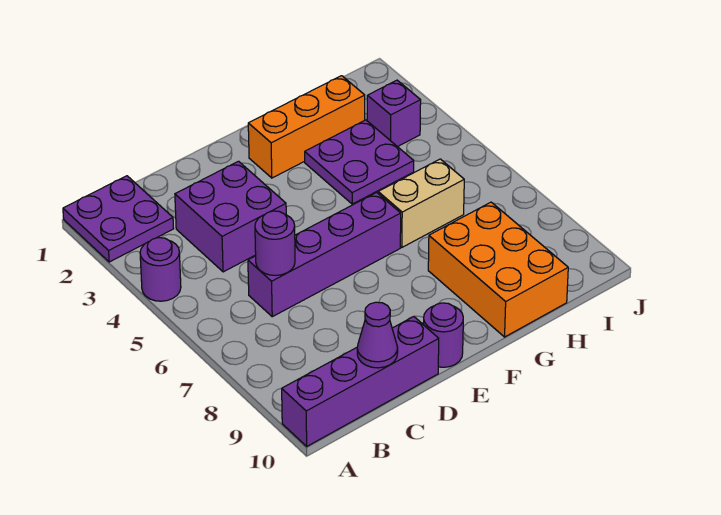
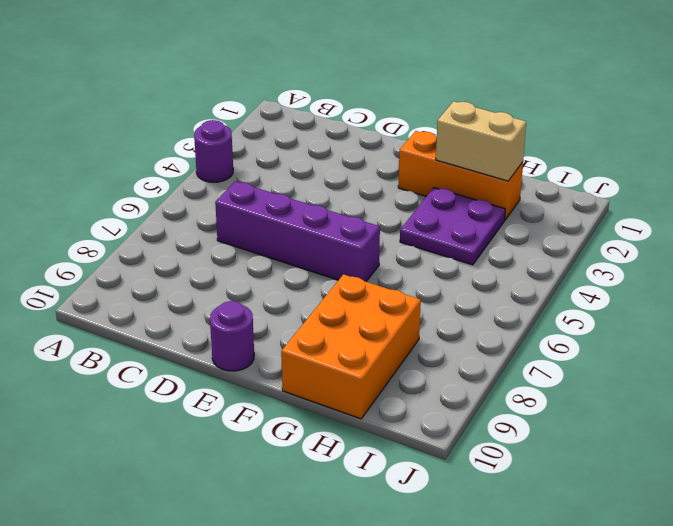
tan brick G2:H2 level 2 -> tan brick G6:H6 level 1
none -> purple plate A1:B2 level 1
none -> purple brick A10:D10 level 1
none -> purple brick C3:D4 level 1

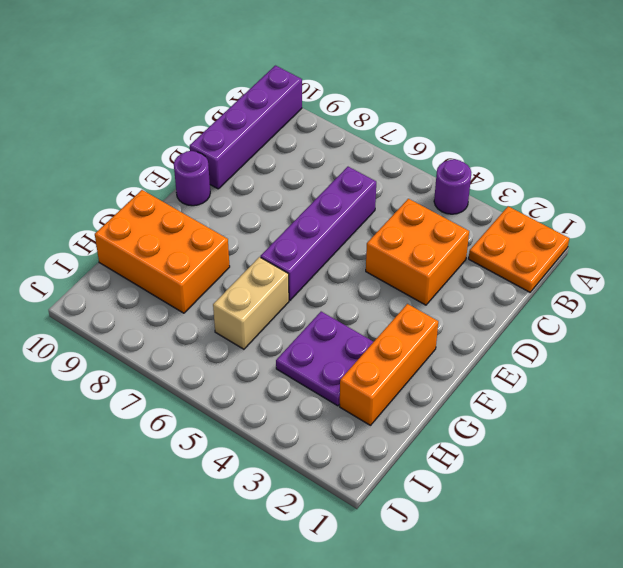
orange plate A1:B2 level 1 -> purple plate A1:B2 level 1
orange brick C3:D4 level 1 -> purple brick C3:D4 level 1
none -> purple brick I3 level 1
none -> purple round brick C6 level 2
none -> purple cone C10 level 2

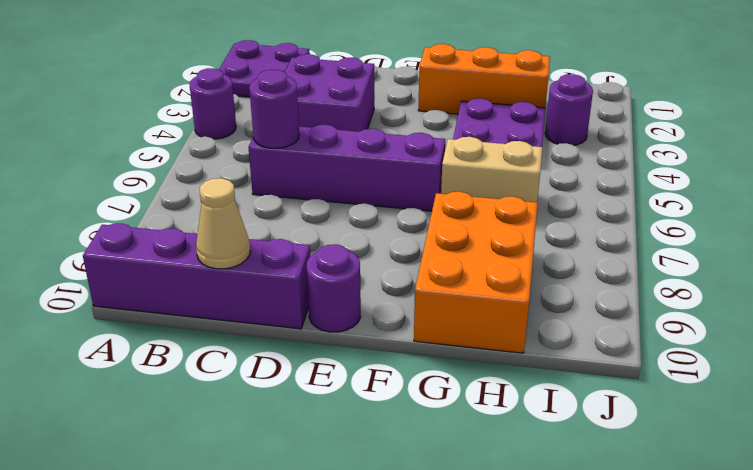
tan cone C10 level 2 -> purple cone C10 level 2
purple round brick I3 level 1 -> purple brick I3 level 1

